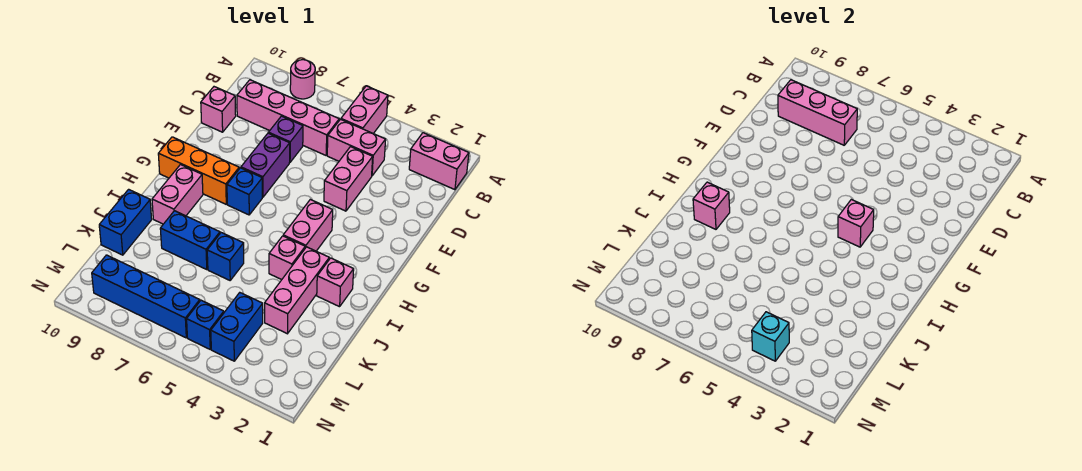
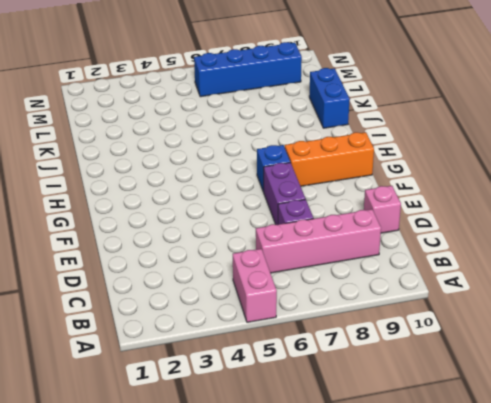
none -> pink round brick A8 level 1
none -> pink brick B1:B2 level 1
none -> pink brick C4:C5 level 1

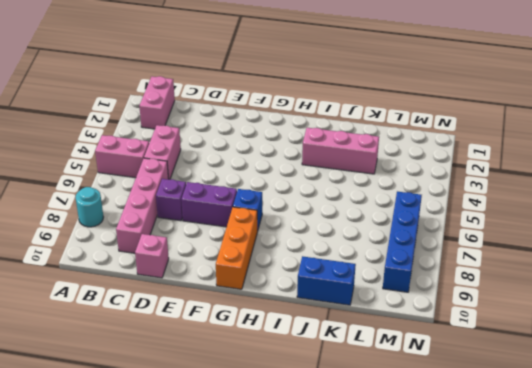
cyan round brick A8 level 1 -> pink round brick A8 level 1
none -> pink brick D4:E4 level 1
none -> pink brick G4:H4 level 1
none -> pink brick H9:I9 level 1

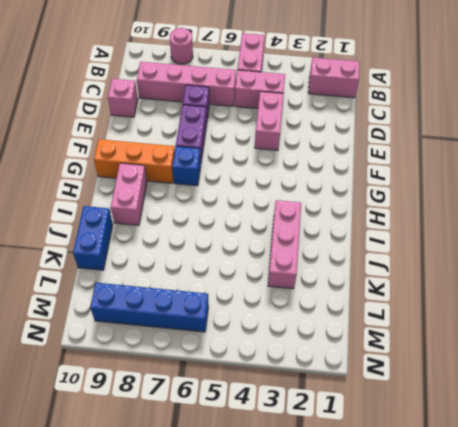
none -> pink brick G4:H4 level 1
none -> pink brick I2 level 1
none -> pink brick I4 level 1

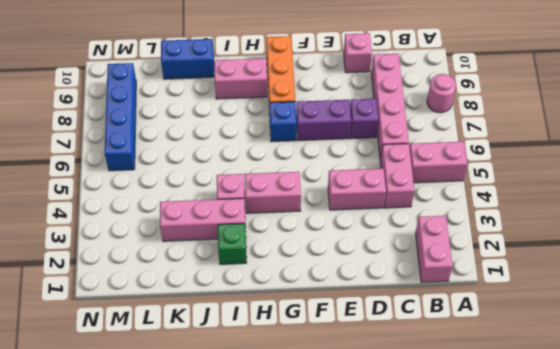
green brick I2 level 1 -> pink brick I2 level 1
none -> blue brick J6 level 1
none -> blue brick J7:J8 level 1
none -> blue brick L4:M4 level 1

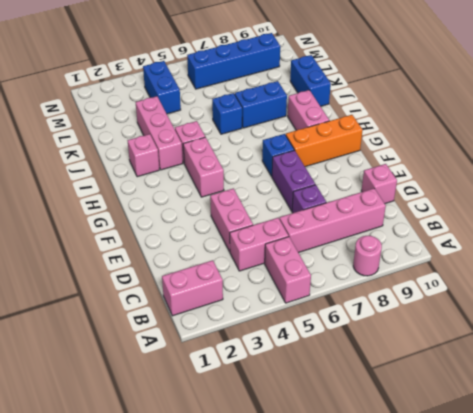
none -> blue brick M5 level 1
none -> pink brick C7:C9 level 2
none -> pink brick G4 level 2

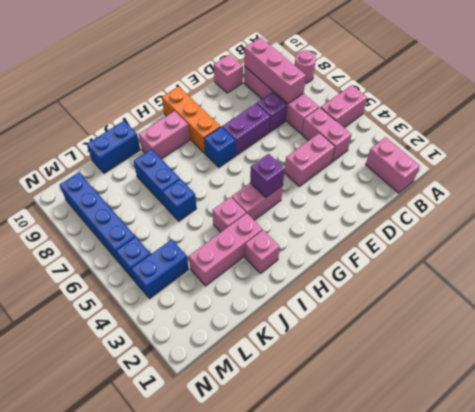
purple brick G4 level 2 -> pink brick G4 level 2
none -> pink brick I9 level 2
none -> cyan brick M4 level 2

